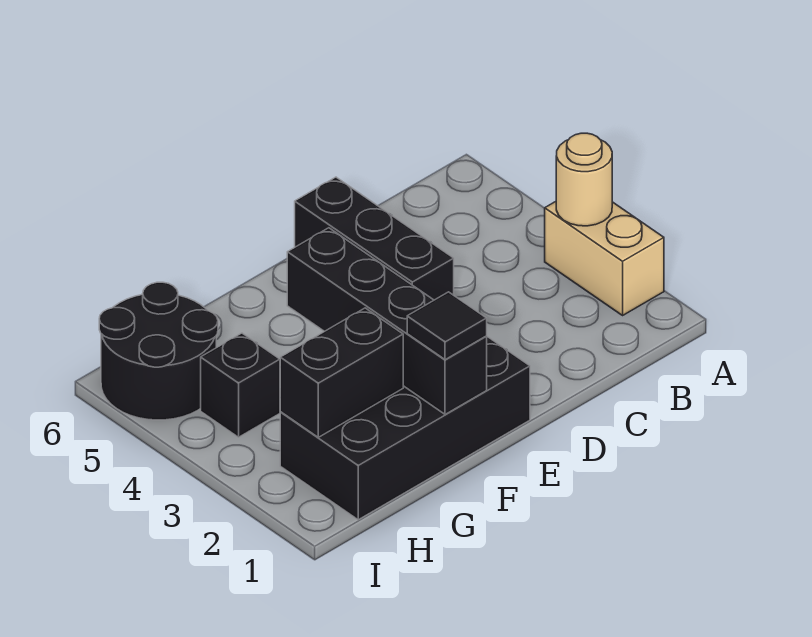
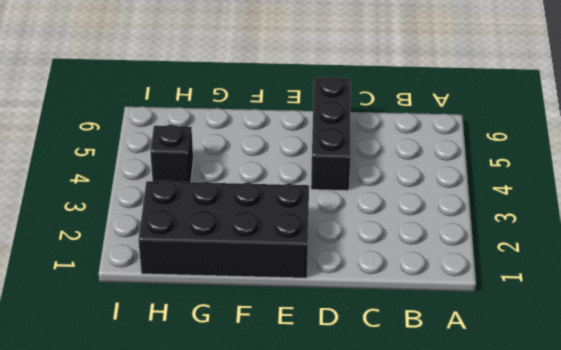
none -> tan brick A2:A3 level 1
none -> black round brick H5:I6 level 1

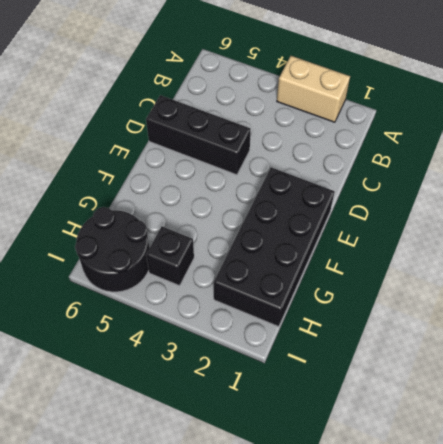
none -> tan round brick A3 level 2
none -> black brick F1:F4 level 2

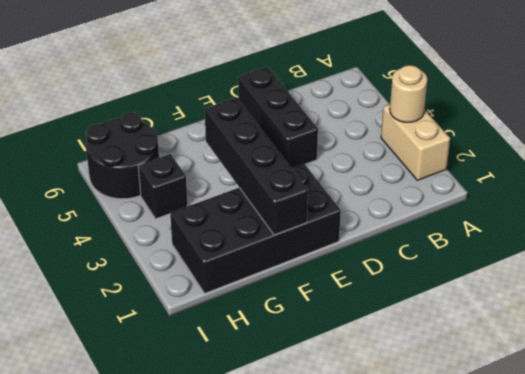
none -> black brick G2:H2 level 2
none -> black tile F1 level 3

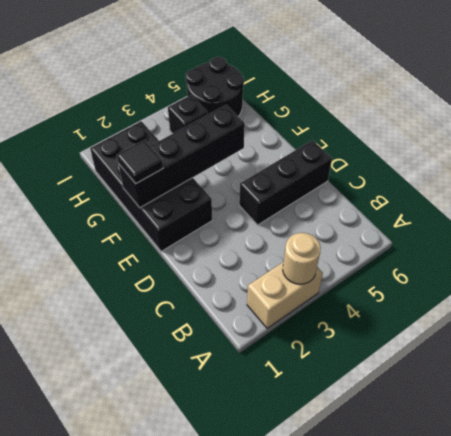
none -> black brick G2:H2 level 2

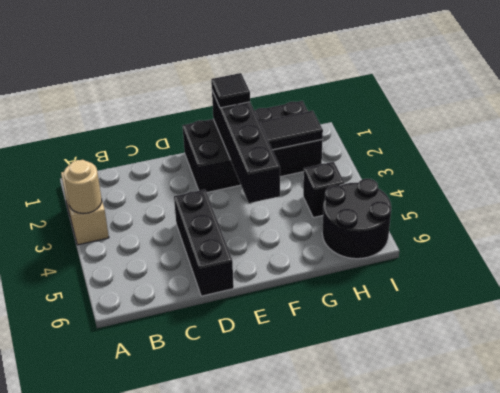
black tile G2:H2 level 2 -> black brick G2:H2 level 2

